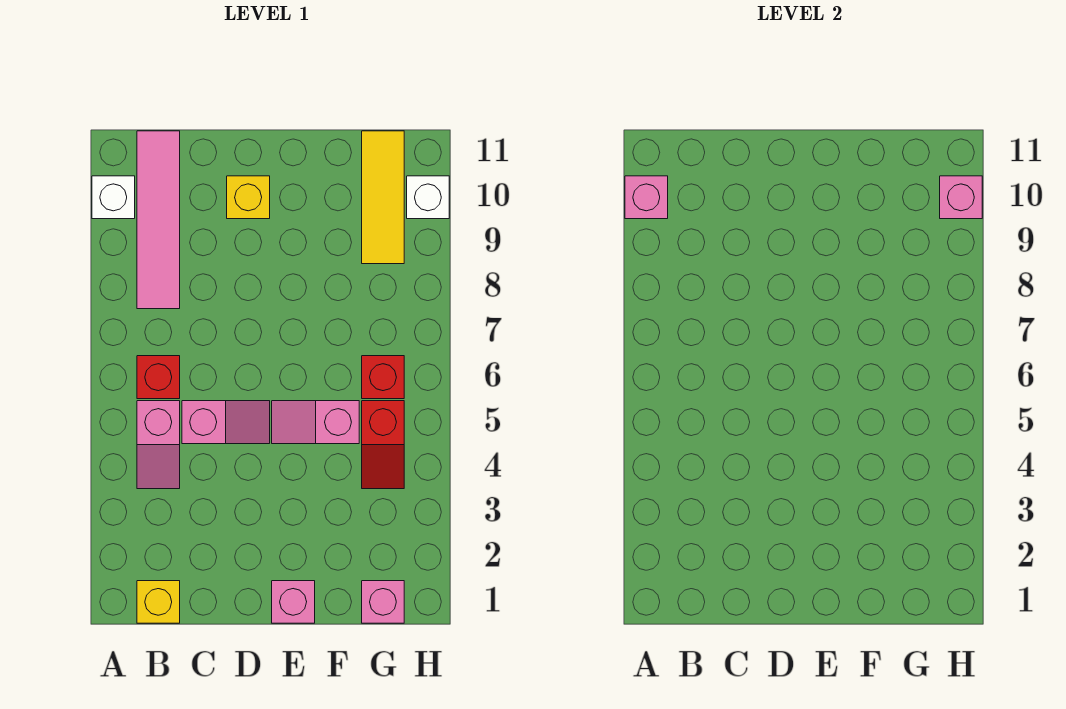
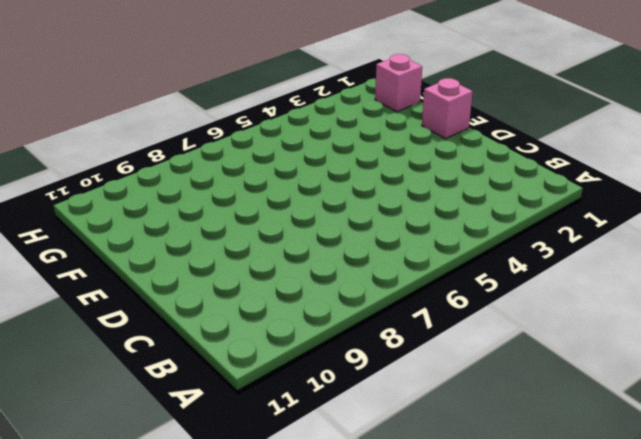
none -> white brick A10 level 1
none -> yellow brick B1 level 1
none -> pink slope B4:B5 level 1 top 5

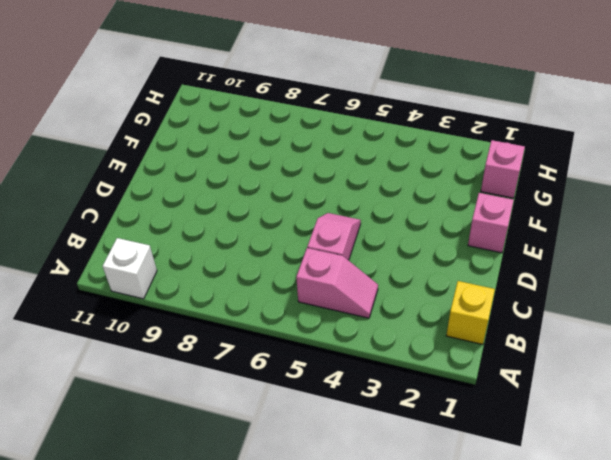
none -> red brick B6 level 1
none -> pink tile B8:B11 level 1
none -> yellow brick D10 level 1

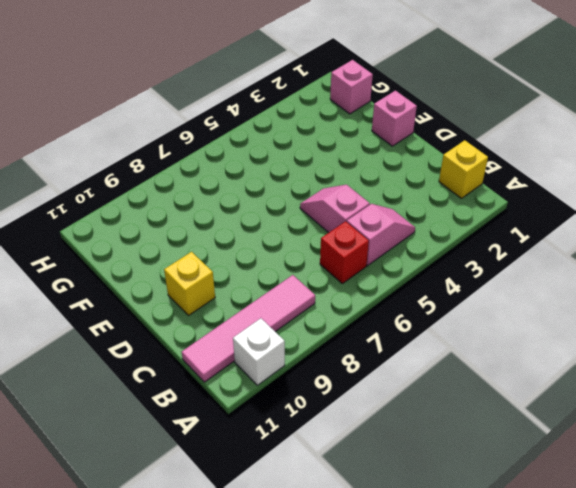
none -> pink slope E5:F5 level 1 top F
none -> red slope G4:G5 level 1 top 5
none -> red brick G6 level 1

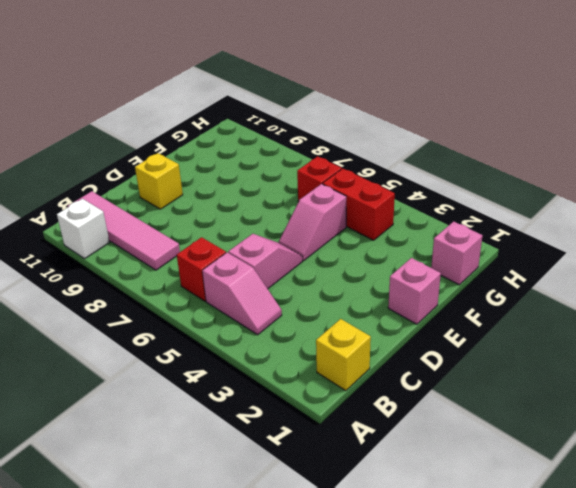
red brick G4:G5 level 1 -> red slope G4:G5 level 1 top 5
none -> yellow tile G9:G11 level 1
none -> white brick H10 level 1
none -> pink brick A10 level 2

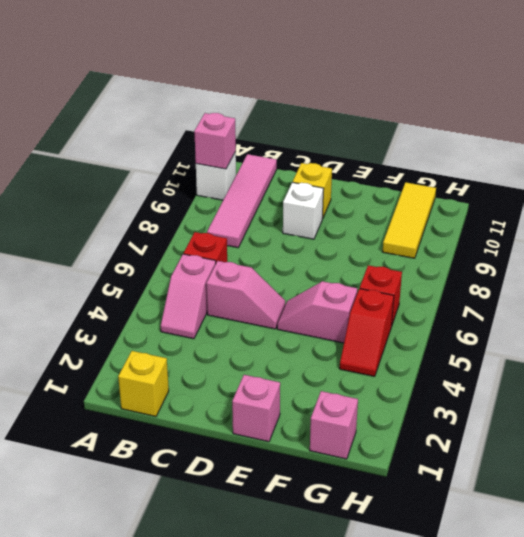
white brick D9 level 1 -> white brick H10 level 1
none -> pink brick H10 level 2

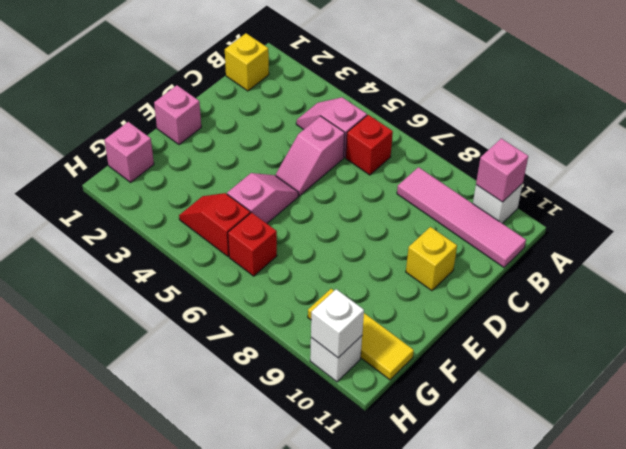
white brick H10 level 2 -> pink brick H10 level 2

